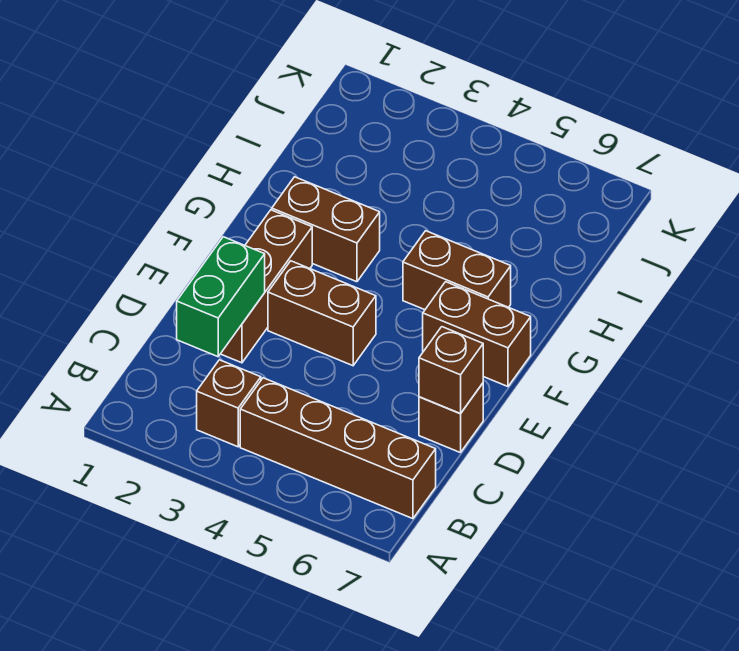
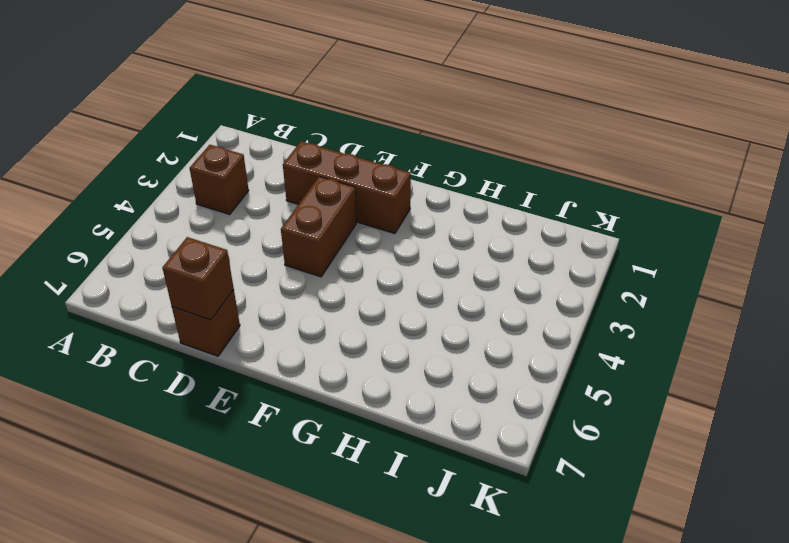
none -> brown brick B4:B7 level 1
none -> brown brick F6:F7 level 1

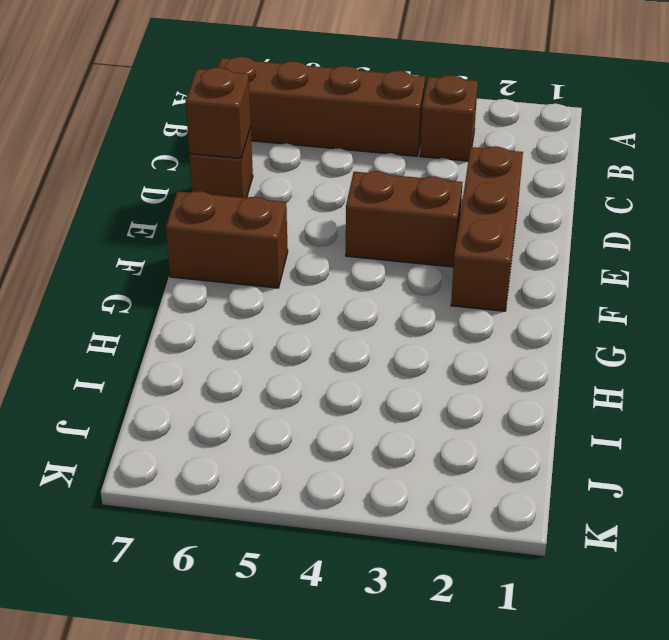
none -> brown brick G2:G3 level 1
none -> brown brick G5:G6 level 1

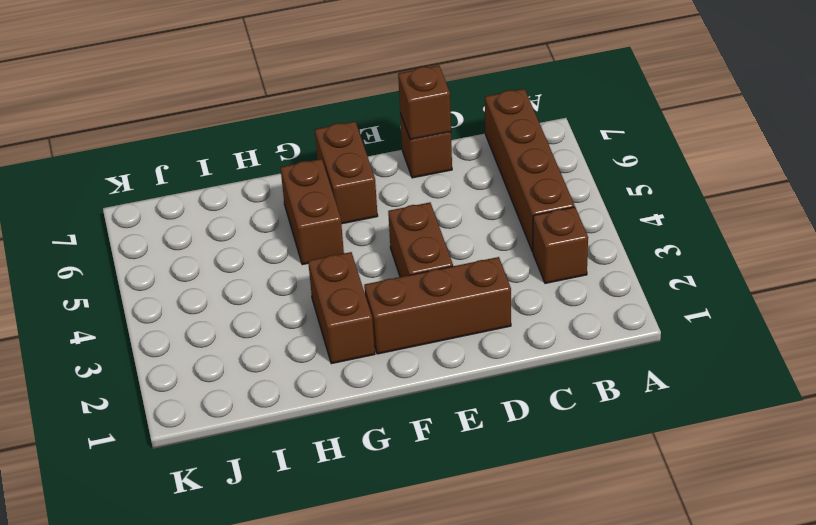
none -> green brick C2:D2 level 2

